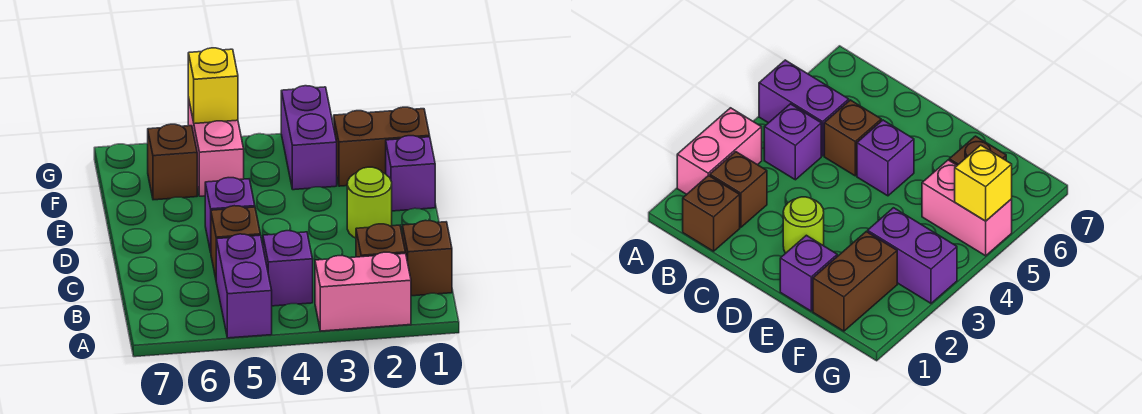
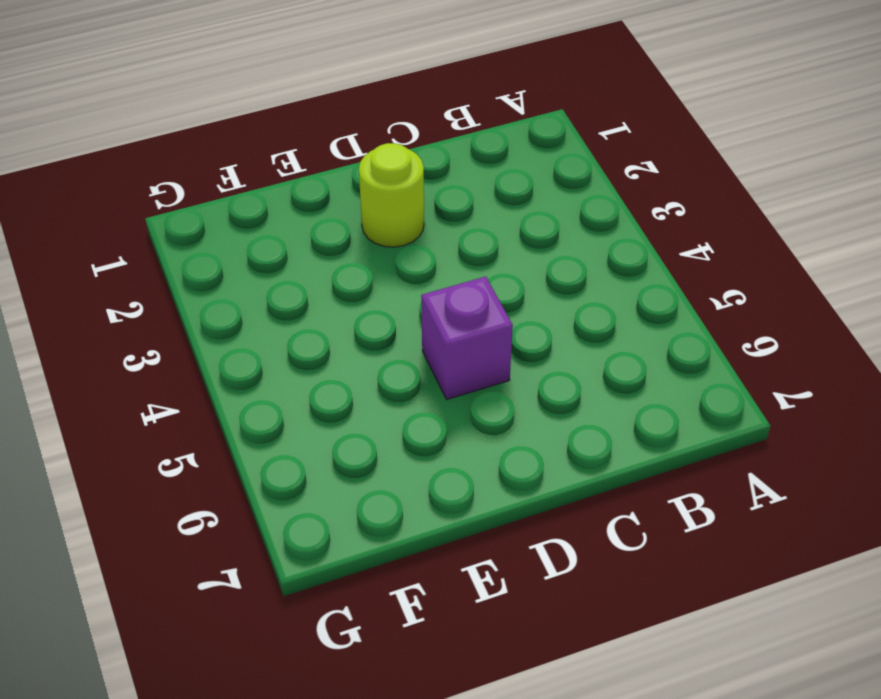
none -> pink brick A2:A3 level 1
none -> purple brick A5:B5 level 1
none -> brown brick B1 level 1

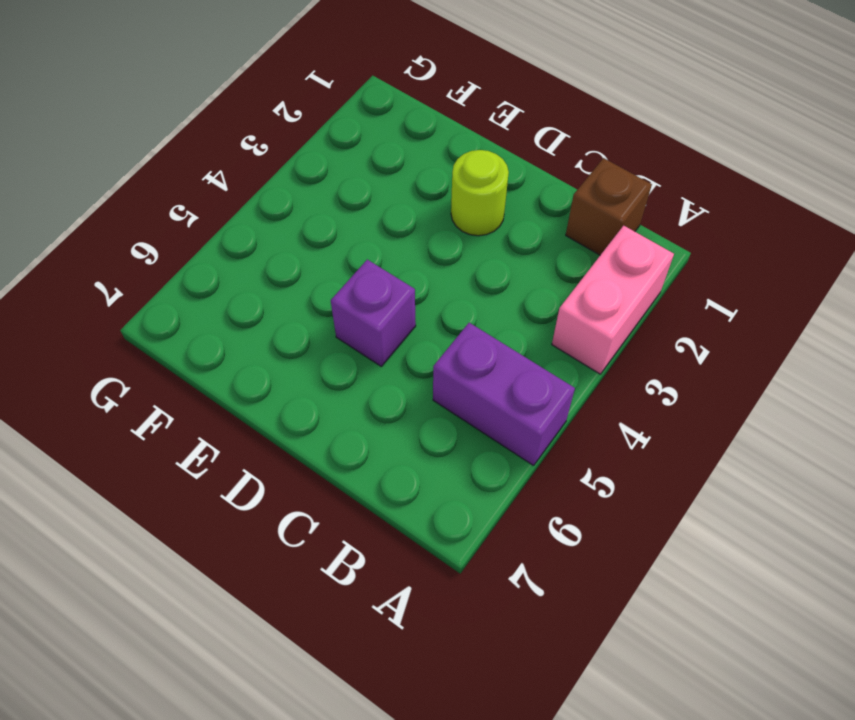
none -> brown brick B2 level 1
none -> purple brick B4 level 1
none -> brown brick C5 level 1

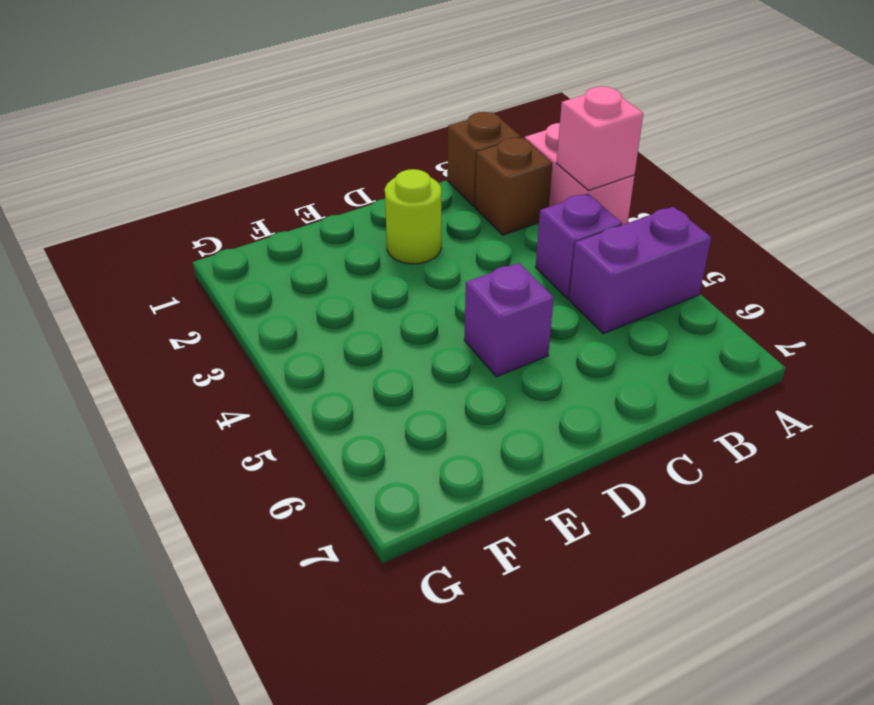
pink brick A3 level 2 -> none
none -> brown brick C5 level 1
none -> purple brick E1 level 1
none -> brown brick F1:F2 level 1

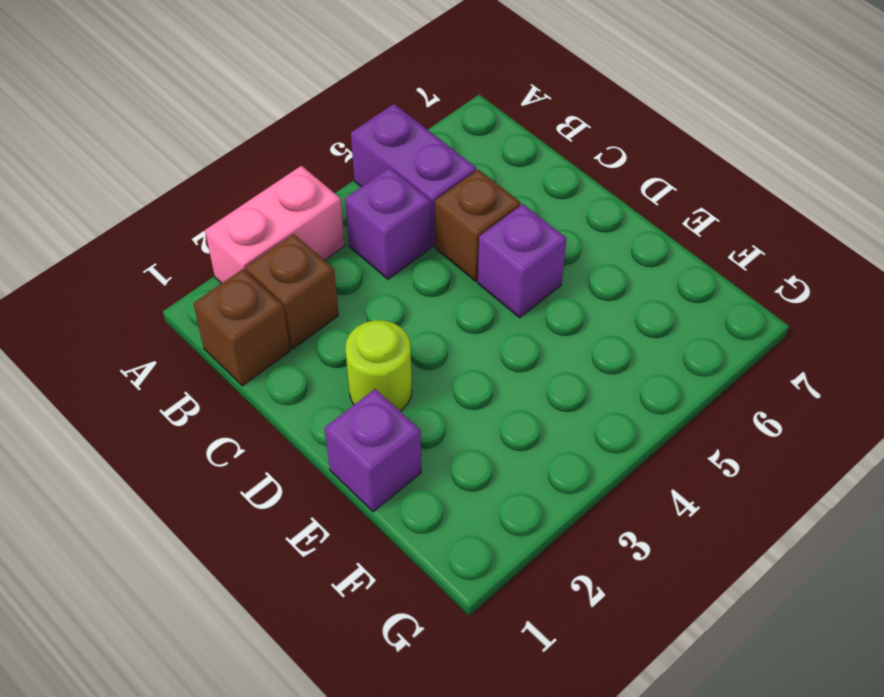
none -> brown brick F1:F2 level 1
none -> purple brick F3:G3 level 1
none -> pink brick F5:G5 level 1

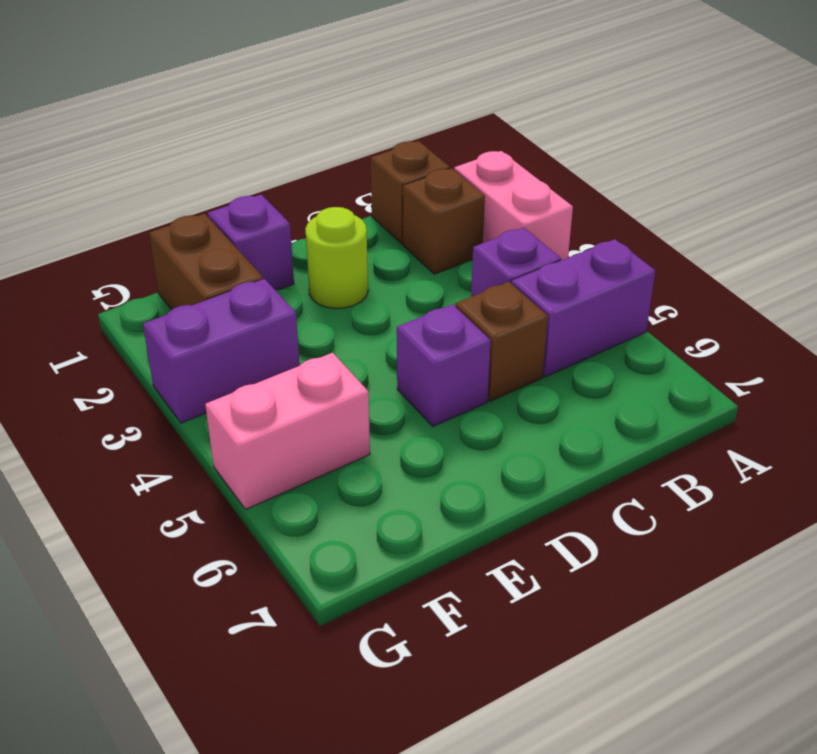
none -> brown brick F6 level 1
none -> yellow brick G5 level 2

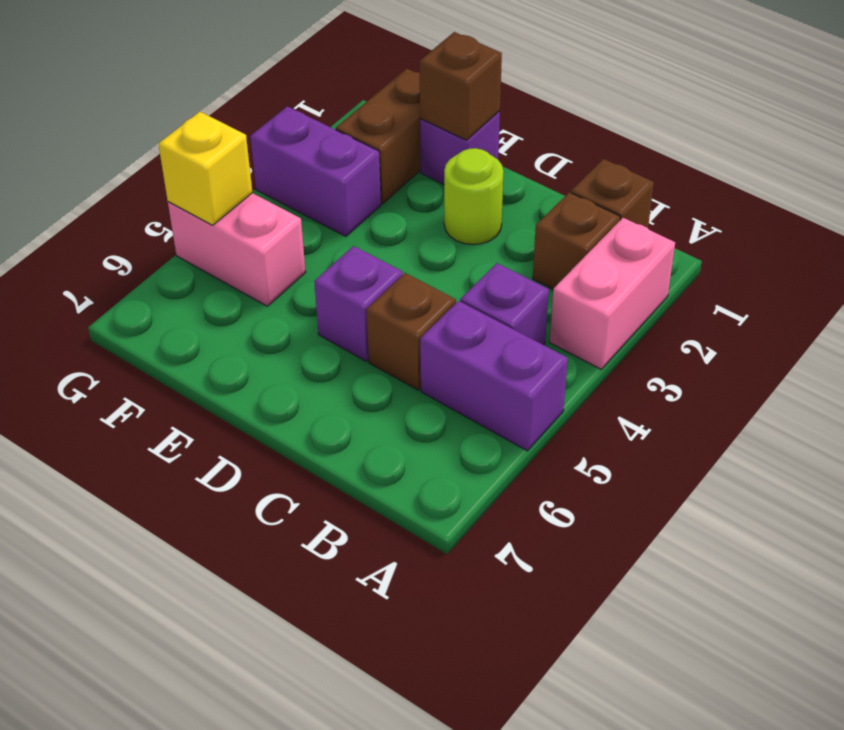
brown brick E1 level 2 -> brown brick F6 level 1

